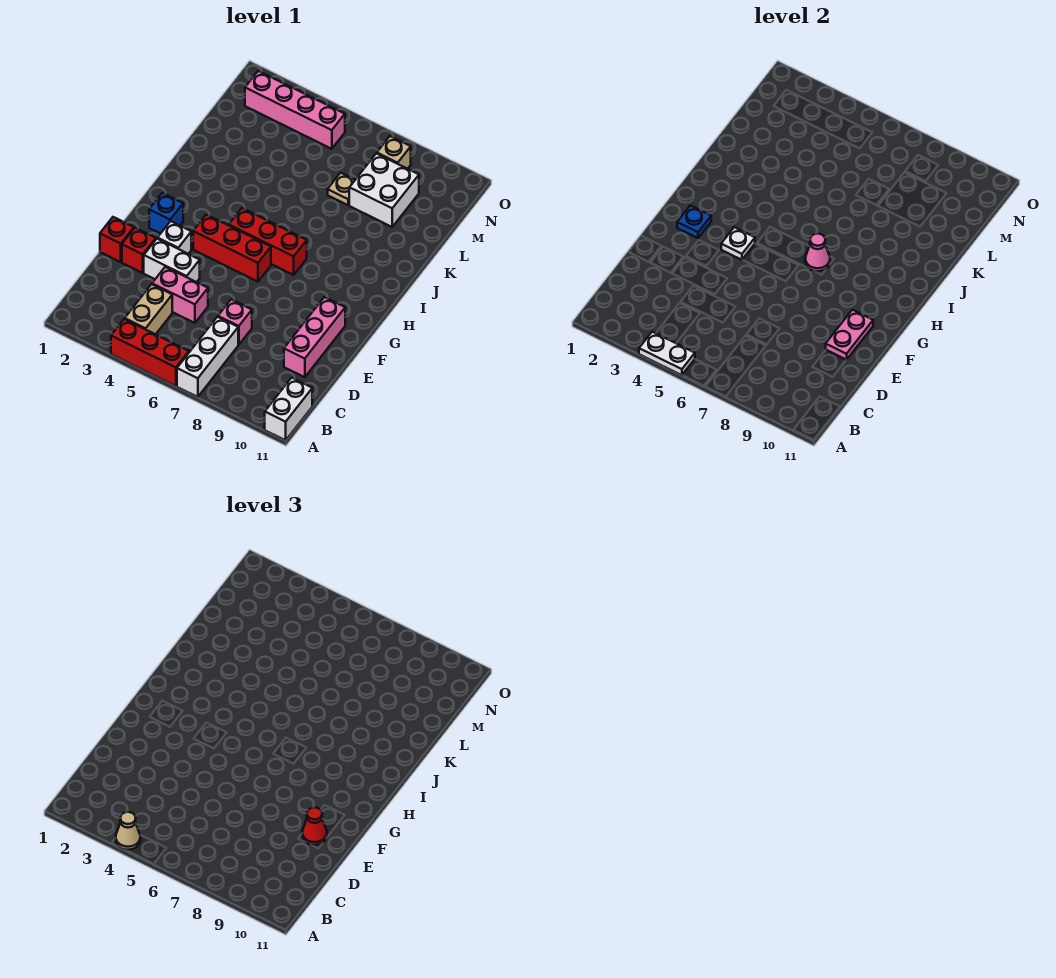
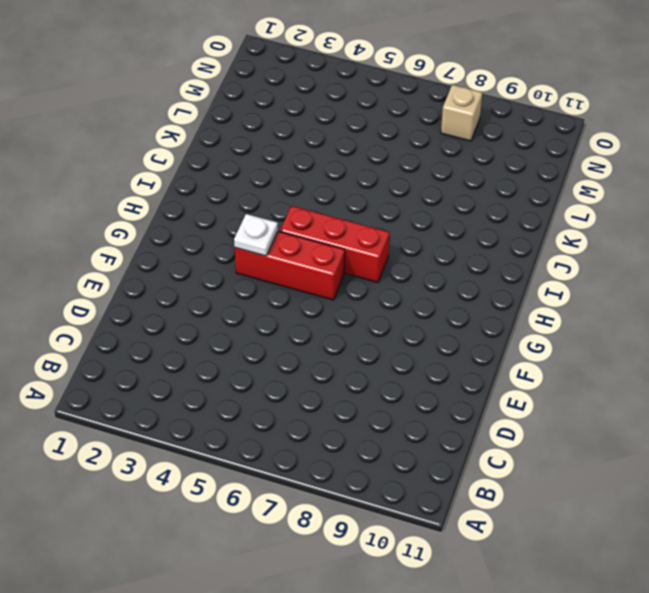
none -> red brick A4:A6 level 1
none -> white brick A7:C7 level 1
none -> white brick A11:B11 level 1

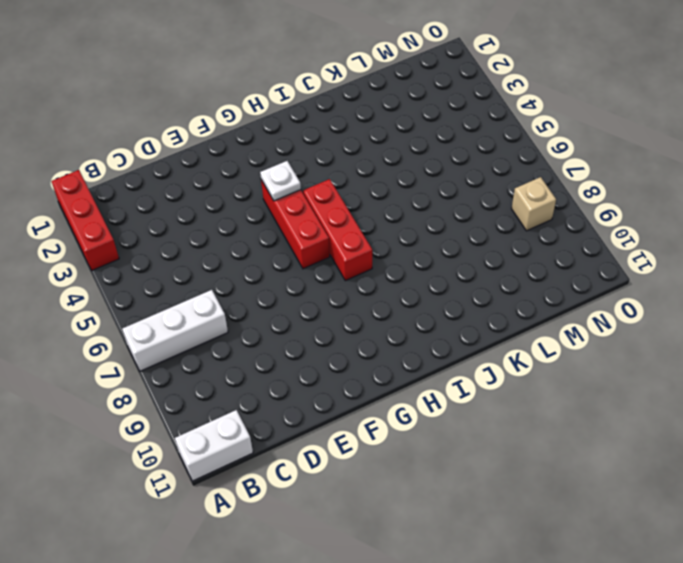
red brick A1:A3 level 1 -> red brick A4:A6 level 1
none -> tan brick B4:C4 level 1
none -> pink brick D4:D5 level 1
none -> pink brick D7 level 1

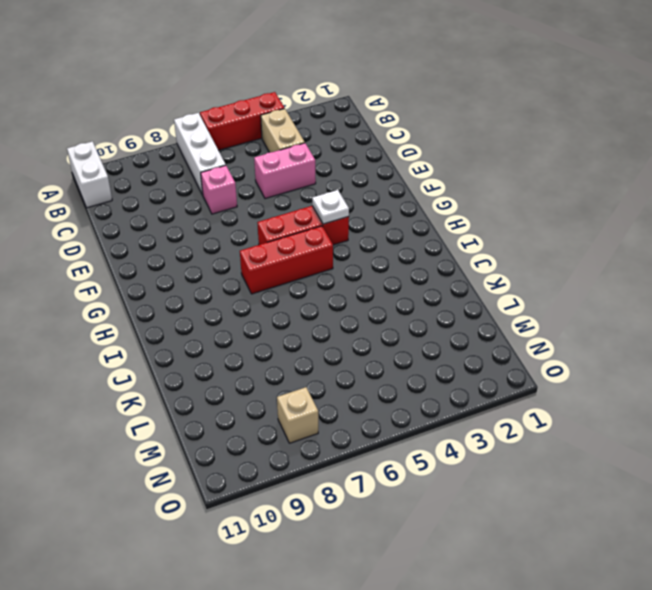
none -> pink brick D10:F10 level 1
none -> red brick E1 level 1
none -> red brick E2 level 1

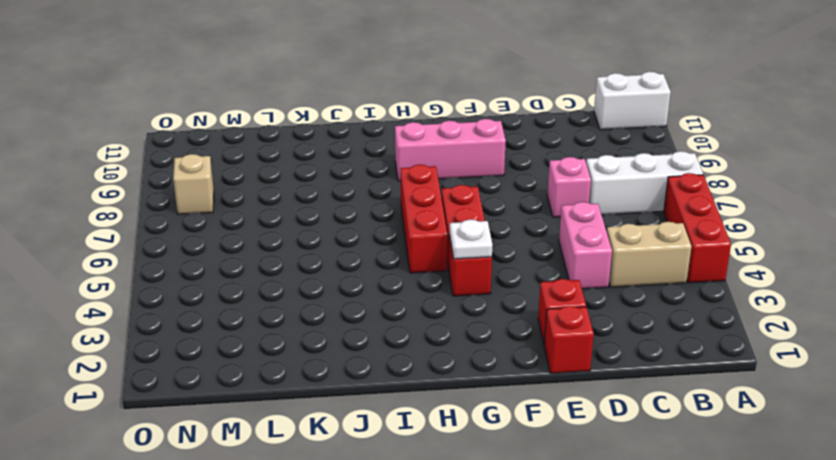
pink brick F9:H9 level 1 -> pink brick D10:F10 level 1
none -> white brick E3:E4 level 1
none -> white brick F3 level 1
none -> blue brick G2 level 1

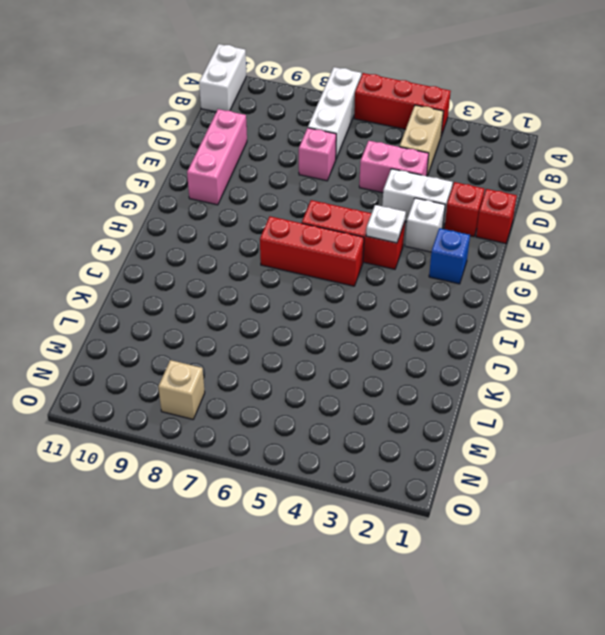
none -> tan plate L7 level 1
none -> white brick L8:M9 level 1
none -> pink brick N2:N5 level 1

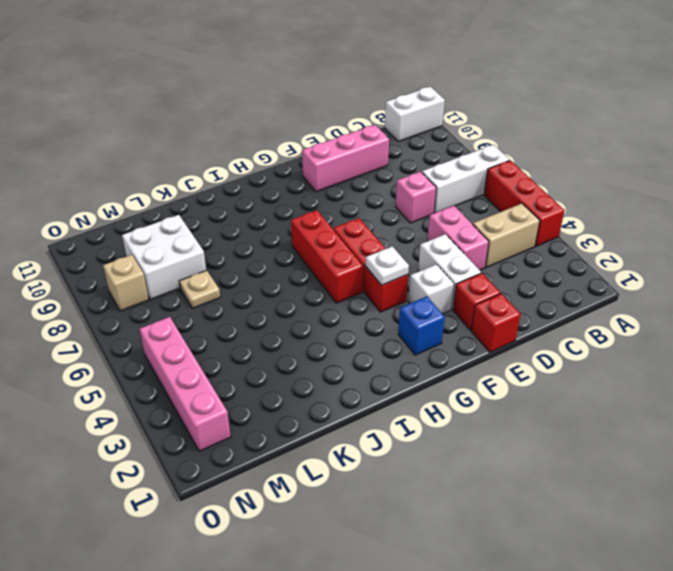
none -> white plate A4:A5 level 2
none -> pink plate E10:F10 level 2
none -> blue plate G2 level 2

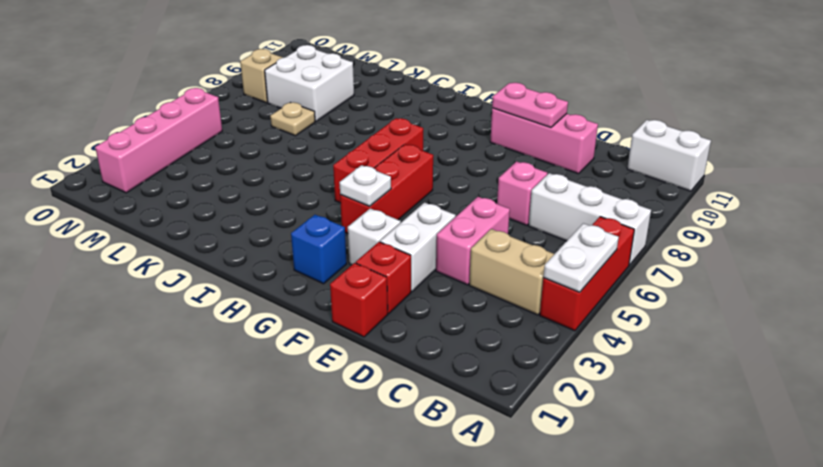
none -> blue plate G2 level 2
none -> pink cone H7 level 2
none -> tan cone A4 level 3

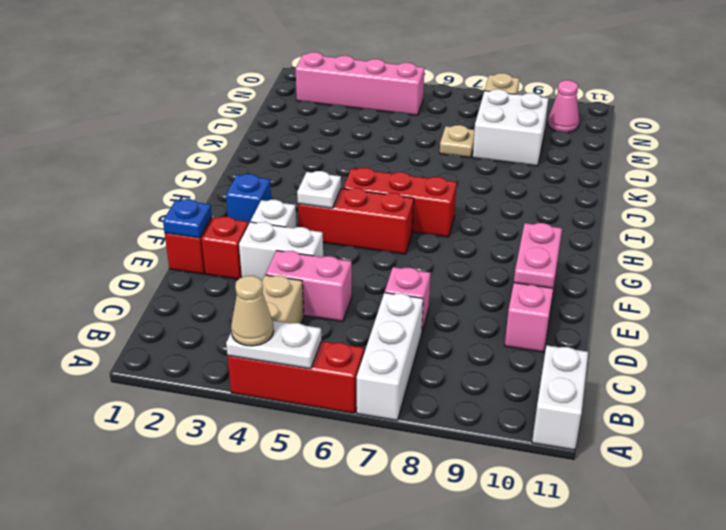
blue plate E1 level 2 -> blue plate G2 level 2
pink cone N10 level 1 -> pink cone H7 level 2
none -> red cone E10 level 3

